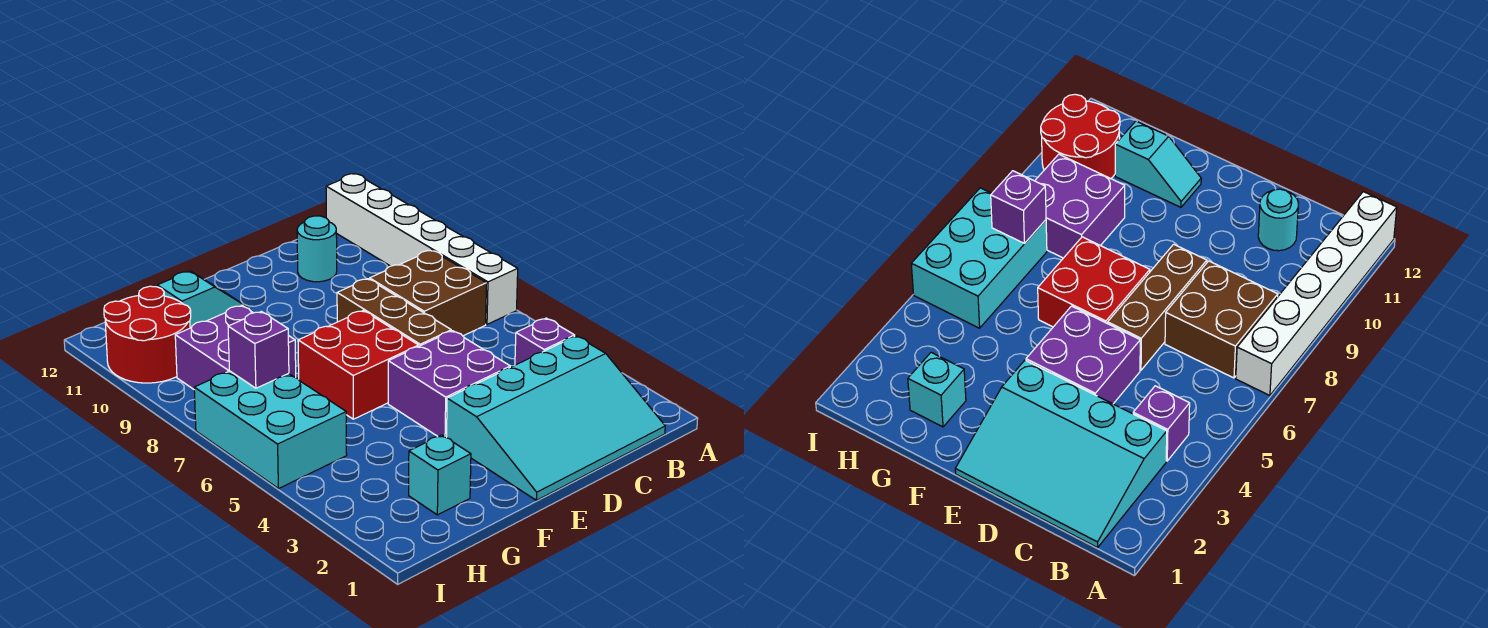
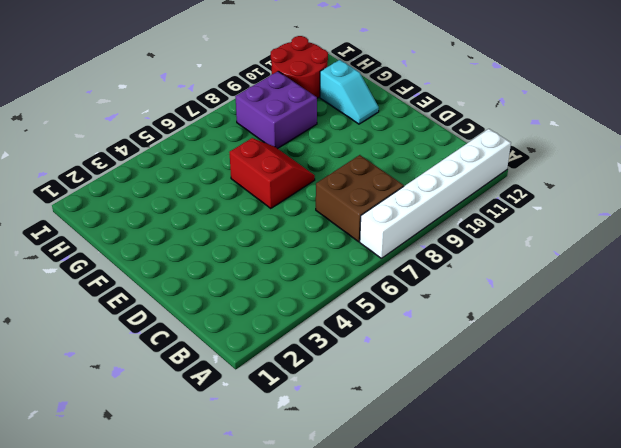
red slope E6:F7 level 1 top 6 -> red brick E6:F7 level 1
none -> cyan slope B1:E3 level 1 top 3
none -> purple brick B4 level 1
none -> cyan round brick C11 level 1

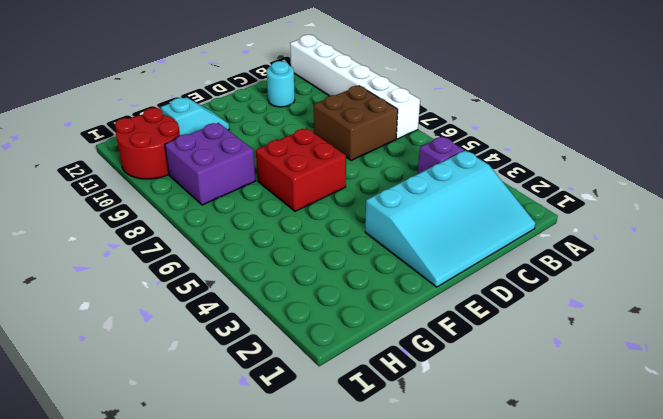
none -> purple brick D4:E5 level 1
none -> brown brick D6:D8 level 1
none -> cyan brick G2 level 1

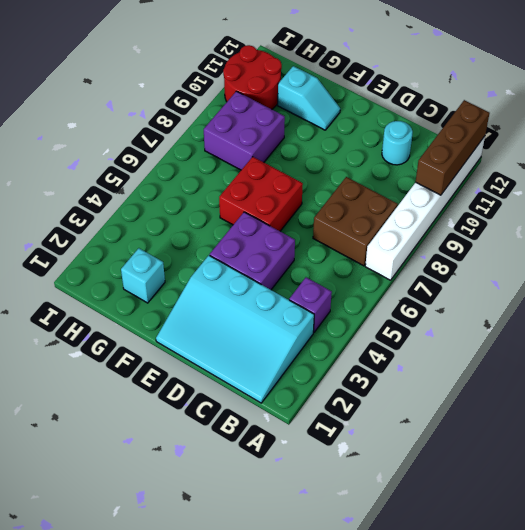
brown brick A10:A12 level 2 -> brown brick D6:D8 level 1
none -> cyan brick H5:I7 level 1
none -> purple brick H7 level 2

